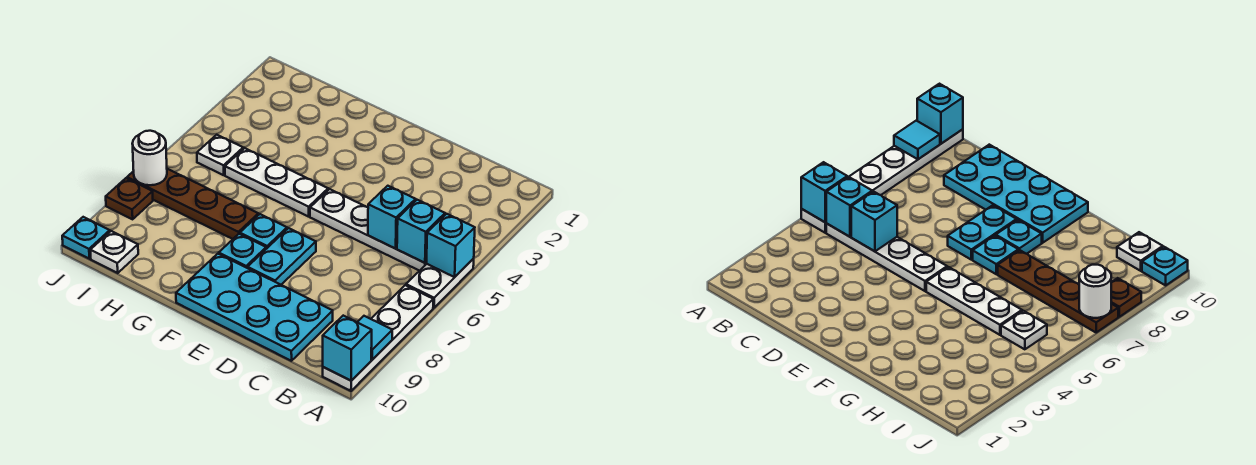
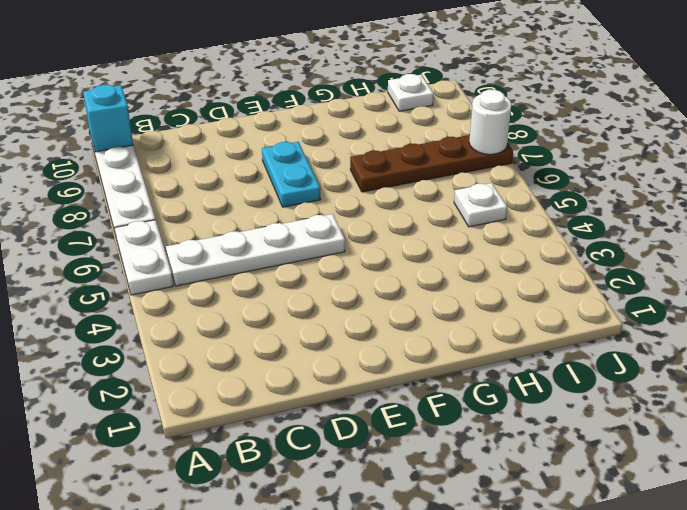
none -> cyan plate C9:F10 level 1
none -> white plate F5:H5 level 1
none -> cyan plate F7 level 1

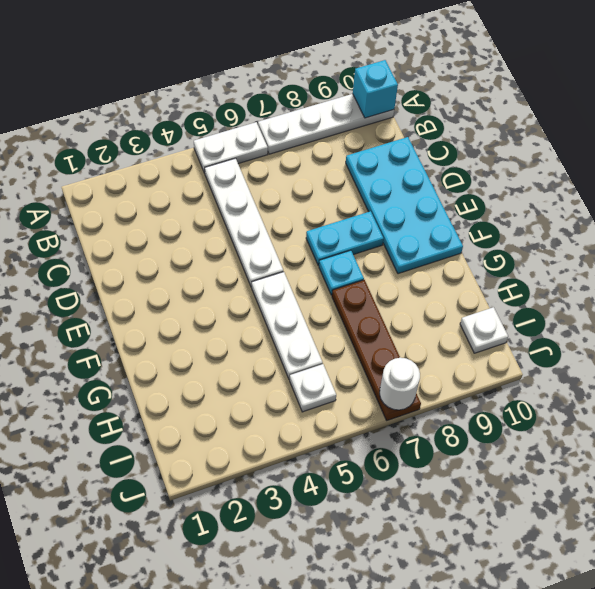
none -> cyan plate F8 level 1
none -> brown plate J8 level 1
none -> cyan plate J10 level 1

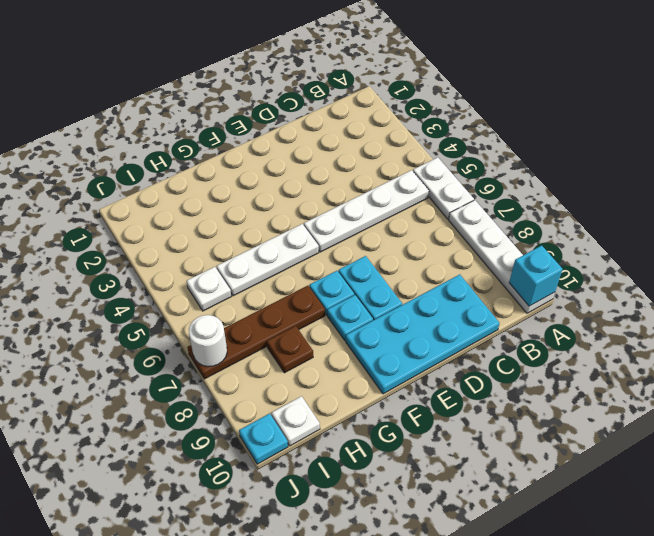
brown plate H8 level 1 -> brown plate J8 level 1
none -> cyan brick A5 level 2
none -> cyan tile A9 level 2
none -> cyan brick B5 level 2

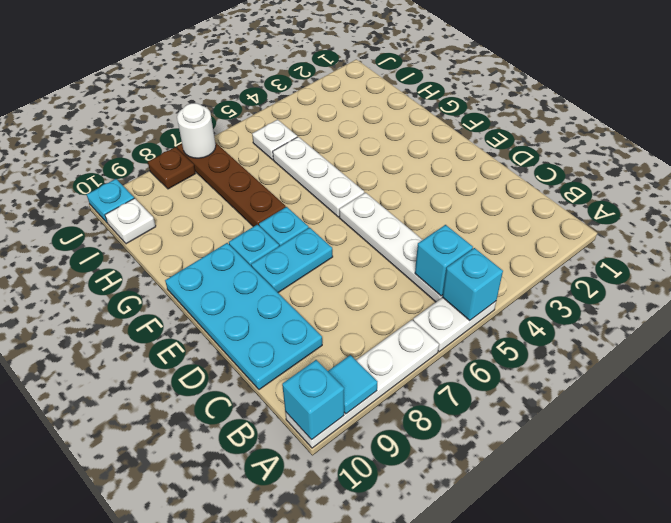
none -> cyan brick C5 level 2

